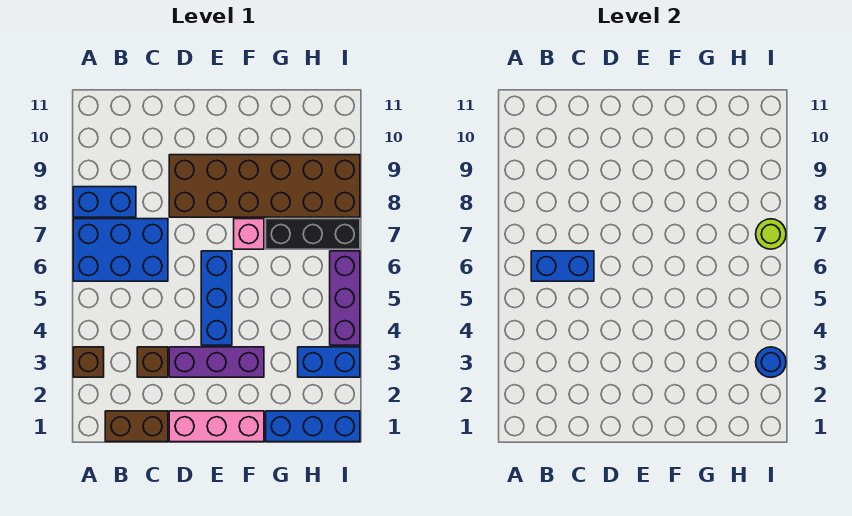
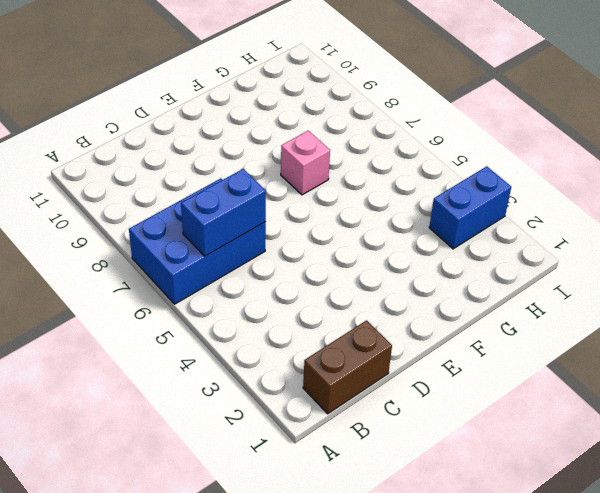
none -> brown brick A3 level 1
none -> blue brick A8:B8 level 1
none -> brown brick C3 level 1

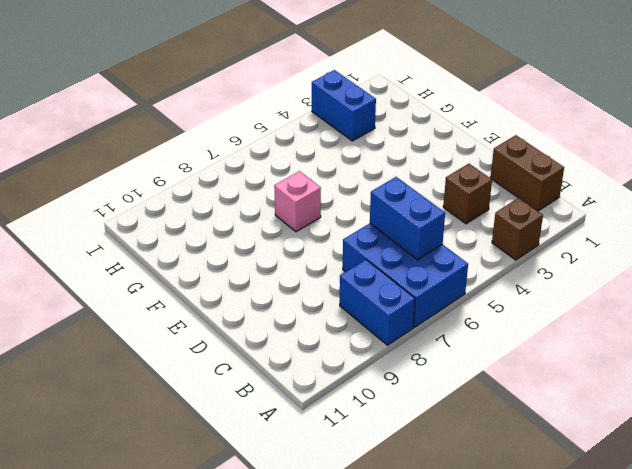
none -> pink brick D1:F1 level 1
none -> purple brick D3:F3 level 1
none -> brown brick D8:I9 level 1

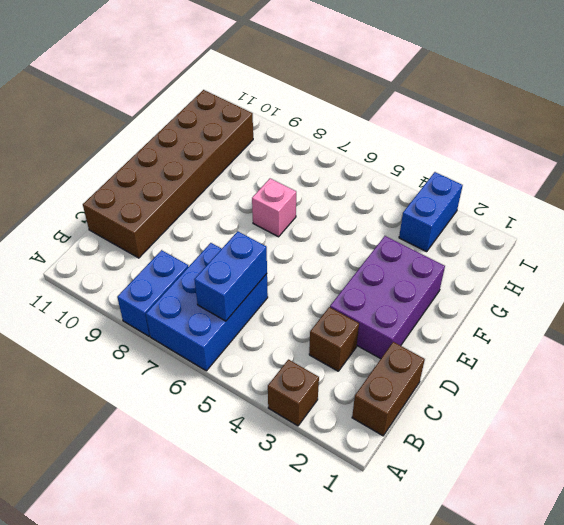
brown brick C10:H11 level 1 -> brown brick D8:I9 level 1
purple brick D2:F3 level 1 -> purple brick D3:F3 level 1
none -> pink brick D1:F1 level 1
none -> blue brick E4:E6 level 1
none -> blue brick G1:I1 level 1

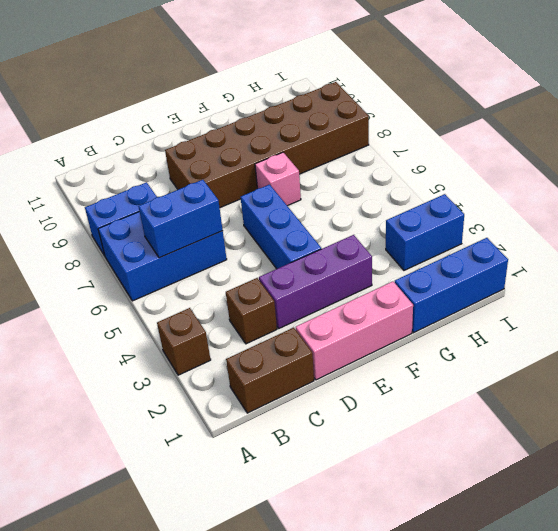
none -> black brick G7:I7 level 1
none -> purple brick I4:I6 level 1
none -> blue round brick I3 level 2

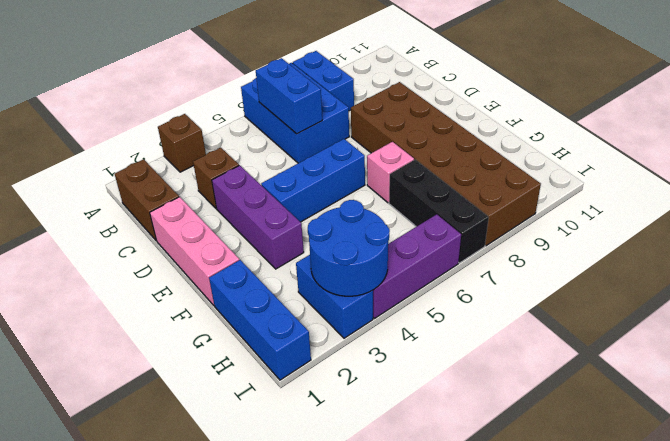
blue round brick H3:I4 level 2 -> blue round brick I3 level 2
none -> lime round brick I7 level 2

